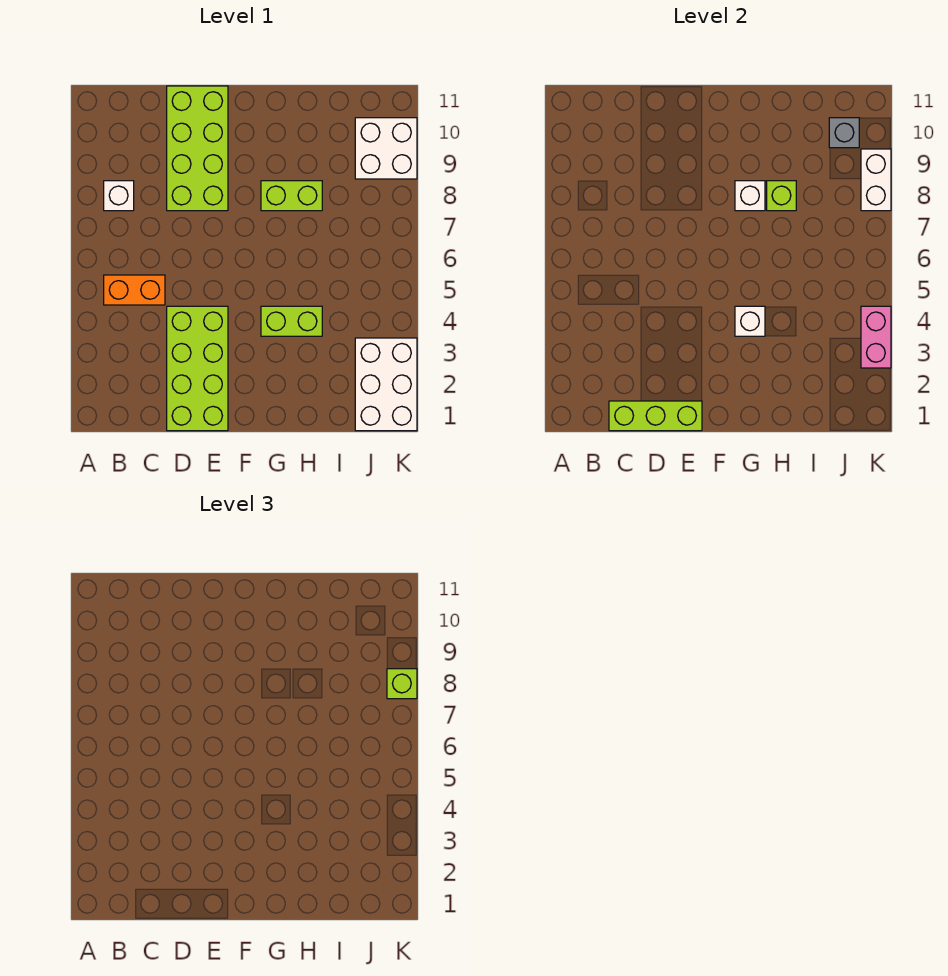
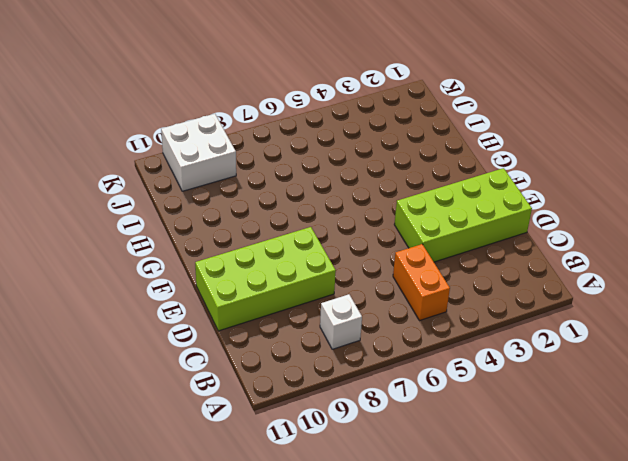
none -> lime brick G4:H4 level 1
none -> lime brick G8:H8 level 1
none -> white brick J1:K3 level 1

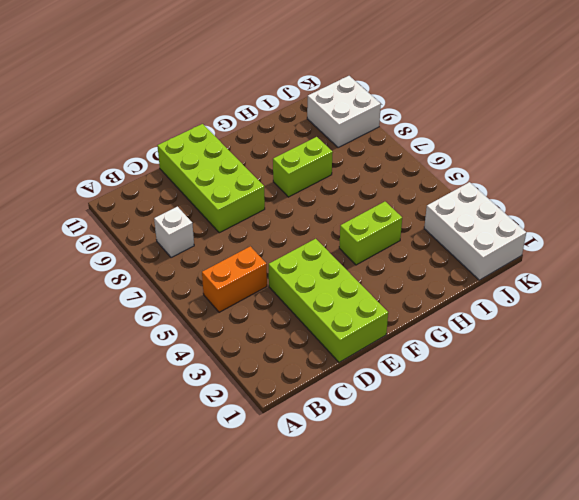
none -> lime brick C1:E1 level 2
none -> white brick G4 level 2
none -> white brick G8 level 2

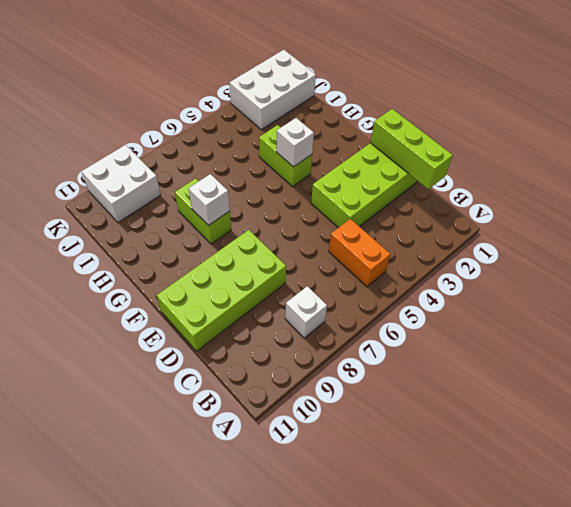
none -> lime brick H8 level 2
none -> grey brick J10 level 2
none -> pink brick K3:K4 level 2

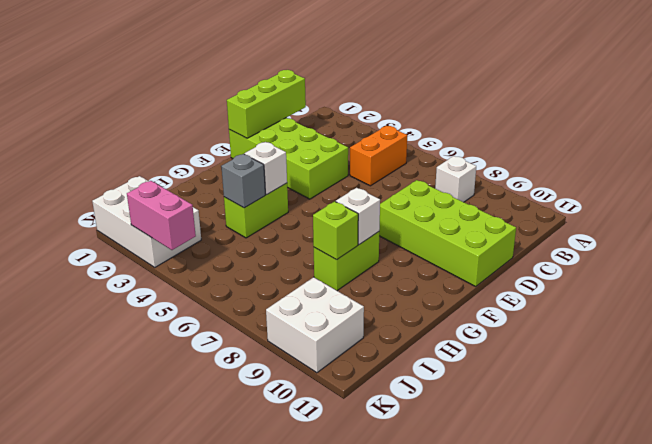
grey brick H4 level 2 -> grey brick J10 level 2
none -> white brick K8:K9 level 2
none -> lime brick K8 level 3

